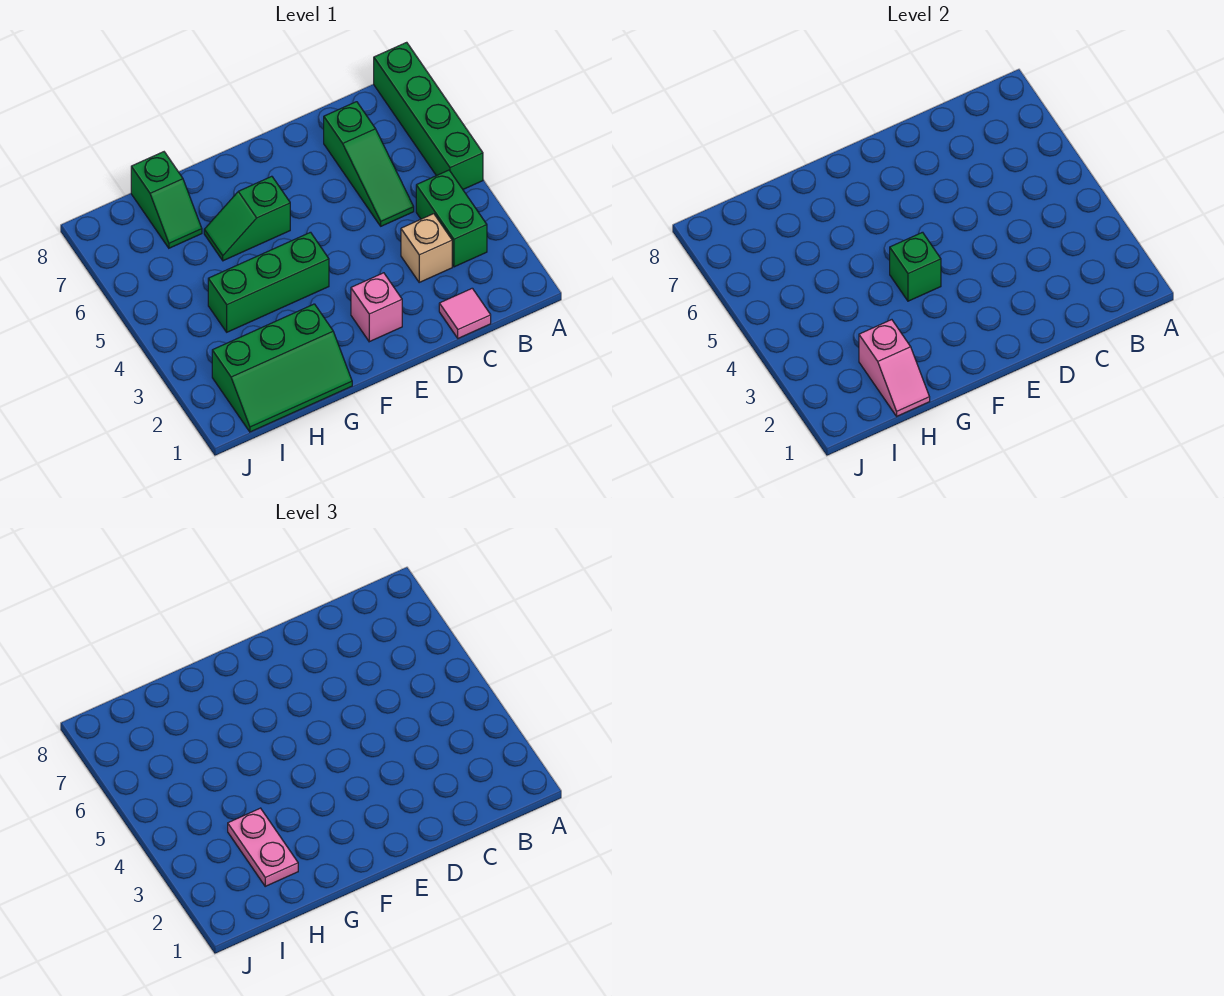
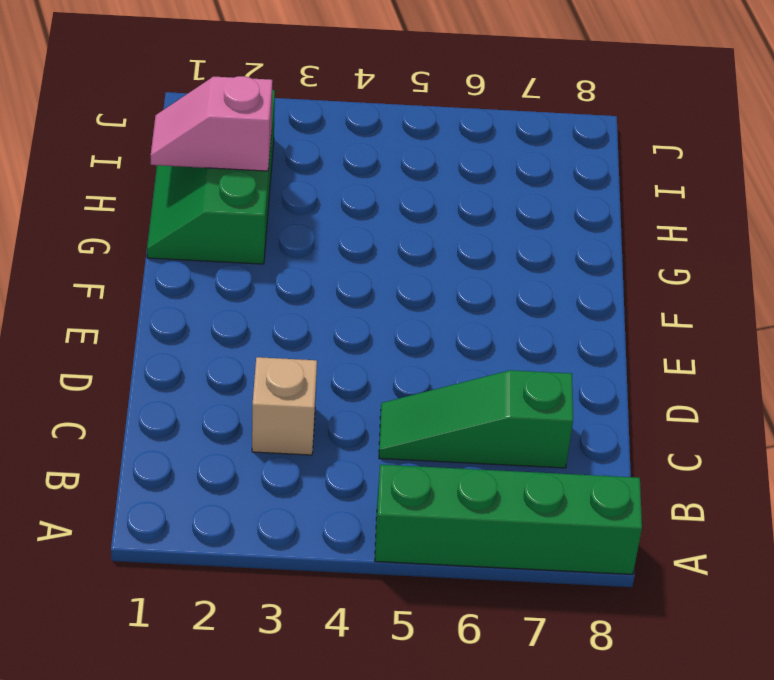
none -> green brick B3:B4 level 1
none -> pink tile C1 level 1
none -> pink brick E2 level 1

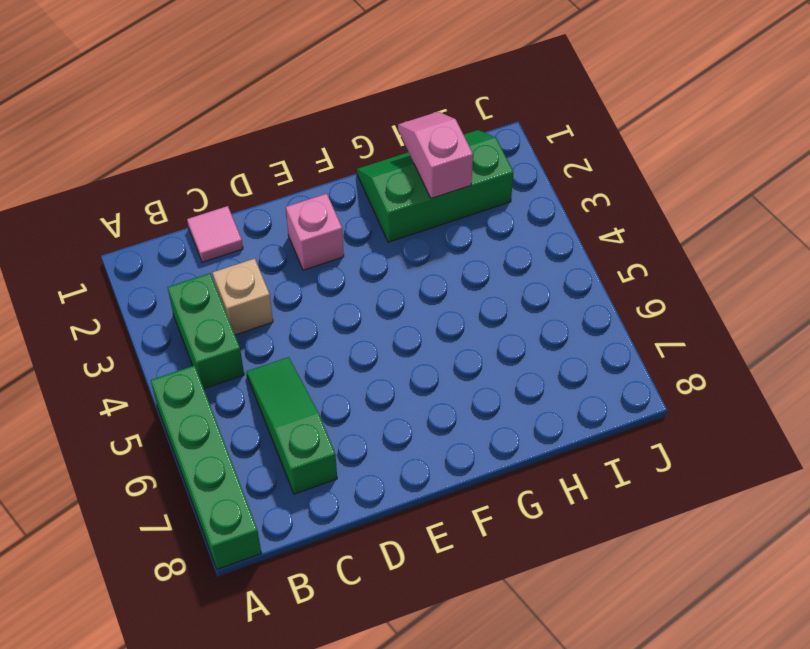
none -> green brick F4:H4 level 1
none -> green slope F6:G6 level 1 top F
none -> green slope H7:H8 level 1 top 8

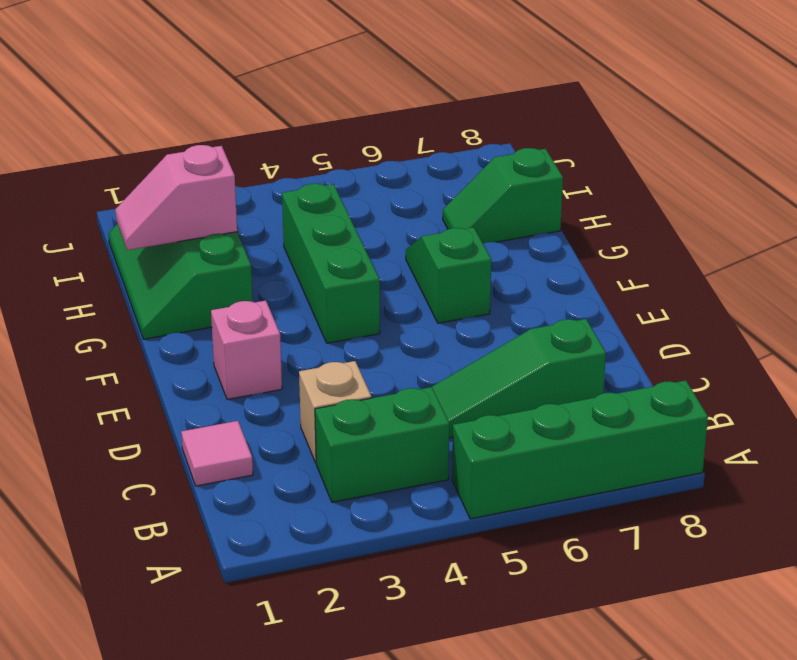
none -> green brick F4 level 2
none -> pink plate H2:H3 level 3

